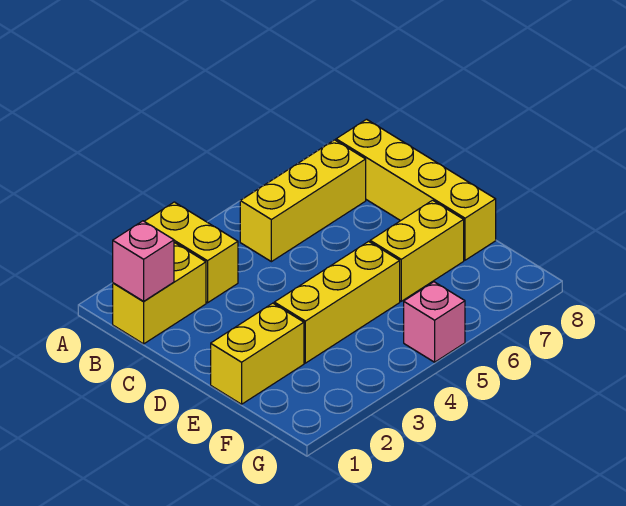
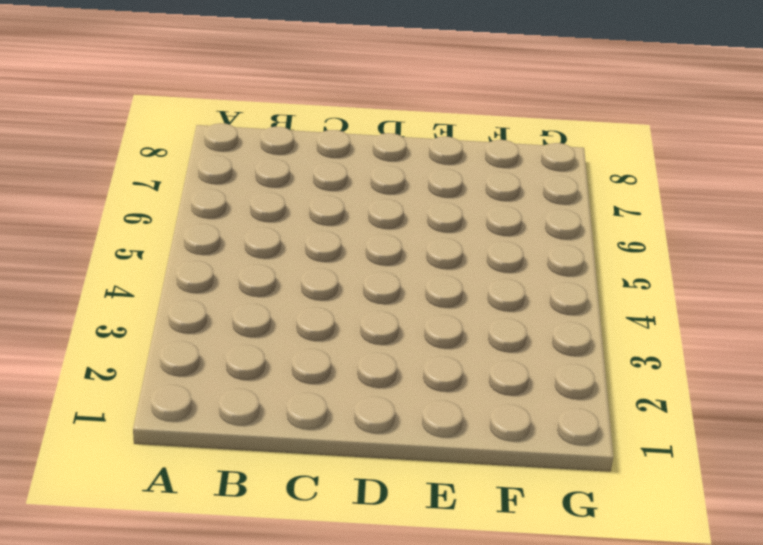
none -> yellow brick A3:B3 level 1
none -> yellow brick B1:B2 level 1

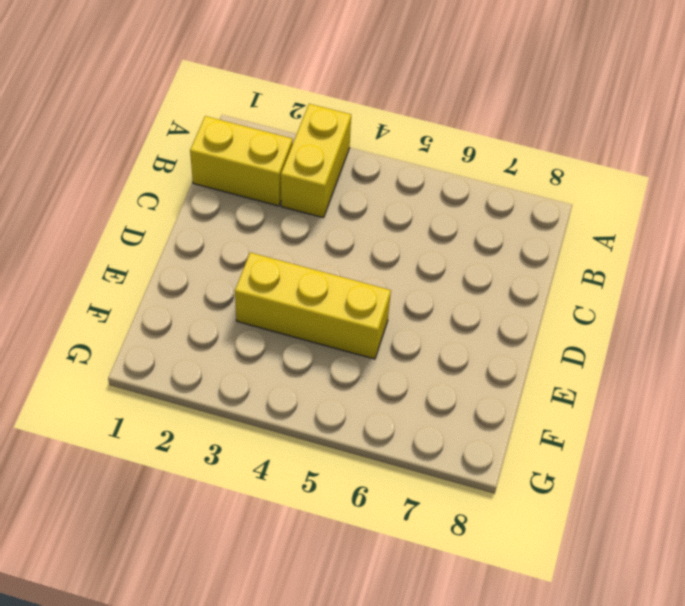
none -> yellow brick B5:B7 level 1
none -> yellow brick B8:E8 level 1

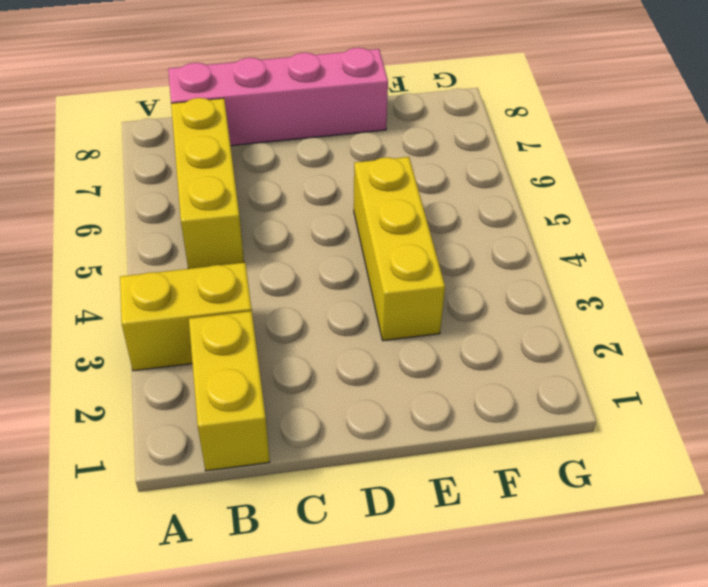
pink brick B8:E8 level 1 -> yellow brick B8:E8 level 1
none -> yellow brick E1:E2 level 1
none -> yellow brick E6:E7 level 1

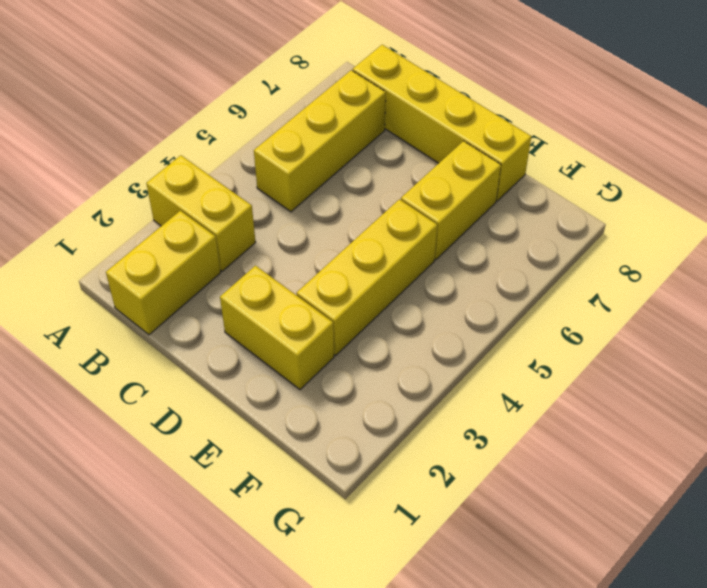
yellow brick D2:E2 level 1 -> yellow brick E1:E2 level 1
none -> pink brick G5 level 1
none -> pink brick B1 level 2

